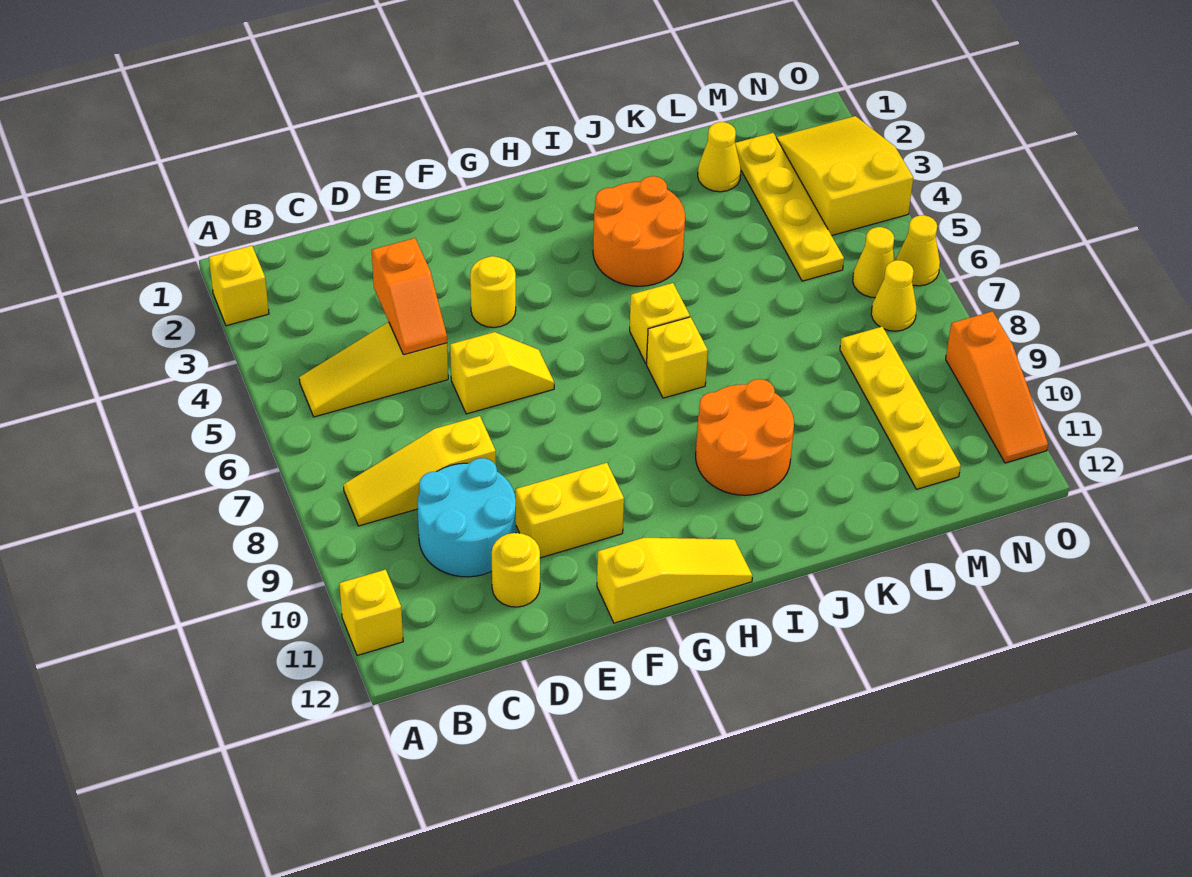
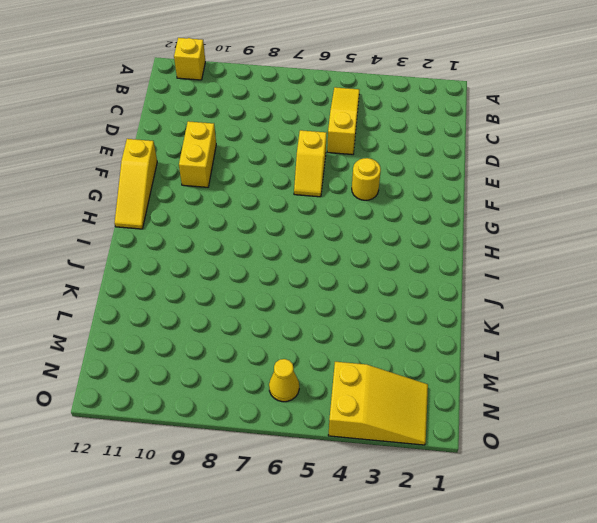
none -> yellow brick A2 level 1
none -> yellow slope B8:D8 level 1 top D
none -> cyan round brick C9:D10 level 1

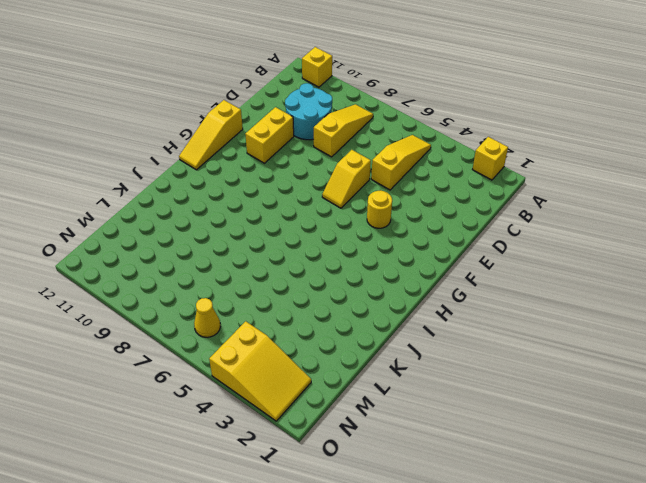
none -> yellow round brick D11 level 1
none -> orange round brick I3:J4 level 1
none -> yellow brick I6 level 1

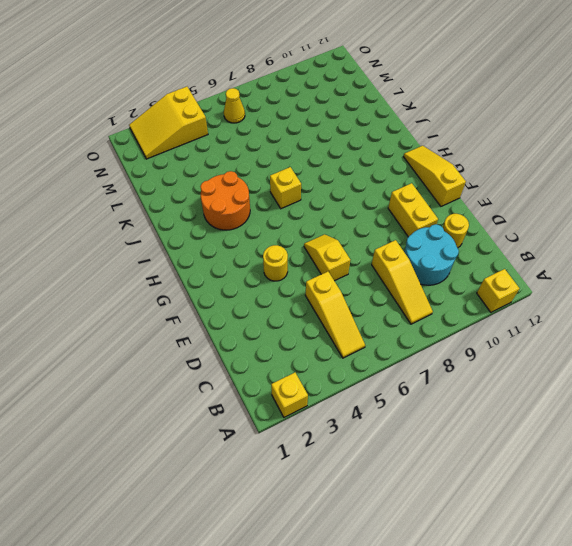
none -> yellow brick I7 level 1
none -> orange round brick I9:J10 level 1
none -> yellow cone L2 level 1

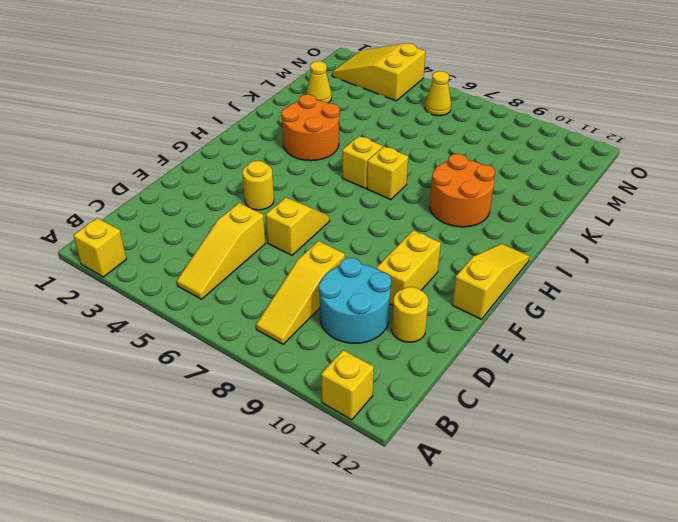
none -> yellow plate M2:M5 level 1
none -> yellow plate M8:M11 level 1
none -> yellow cone N7 level 1

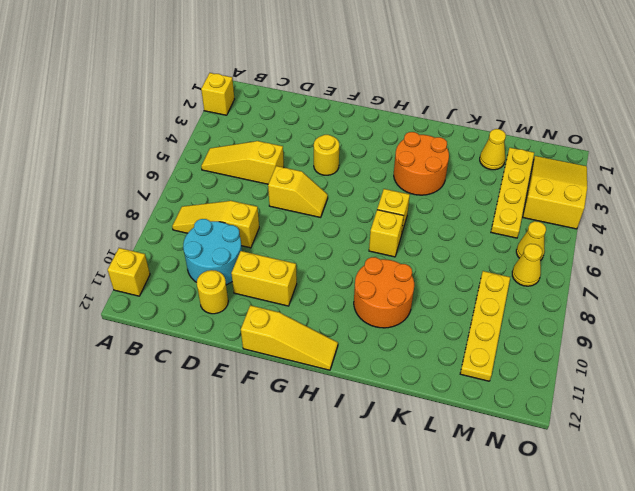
none -> yellow cone O6 level 1
none -> orange slope O9:O11 level 1 top 9
none -> orange slope D4:D5 level 2 top 4

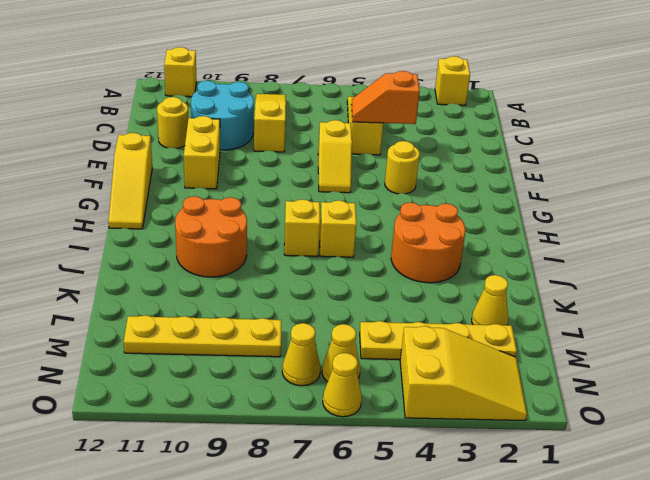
none -> orange slope O9:O11 level 1 top 9

